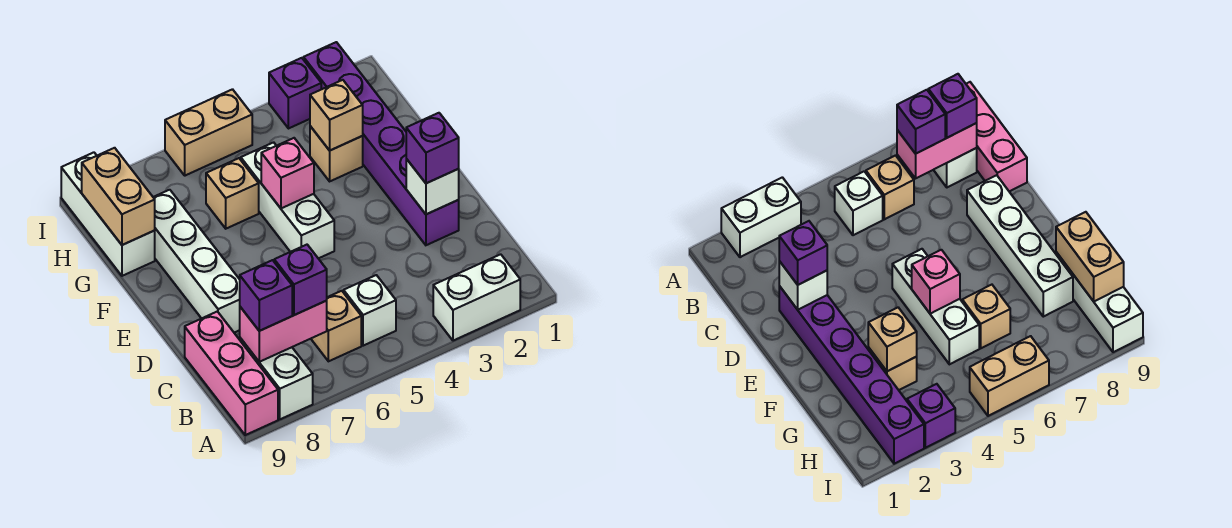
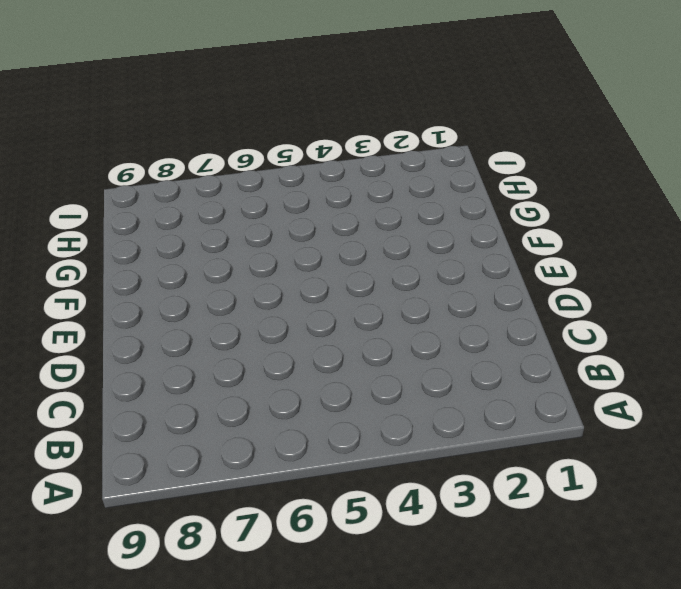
none -> white brick A2:A3 level 1
none -> white brick A8:B8 level 1
none -> pink brick A9:C9 level 1

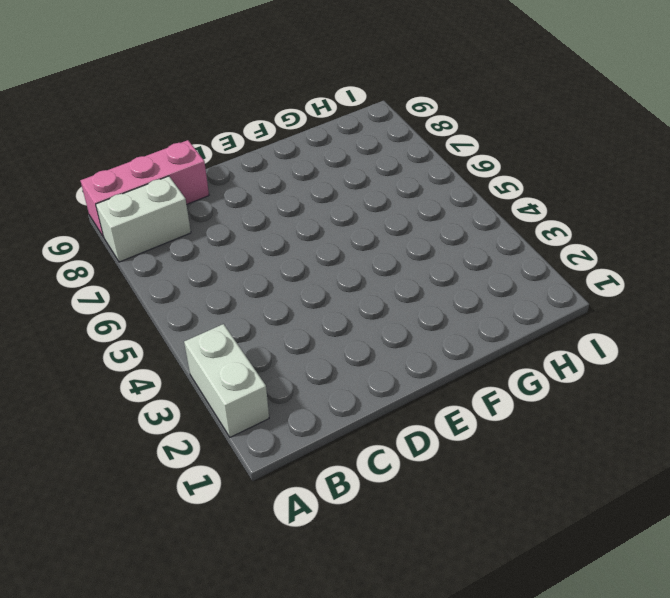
none -> white brick B5 level 1
none -> tan brick B6 level 1
none -> purple brick D2:I2 level 1

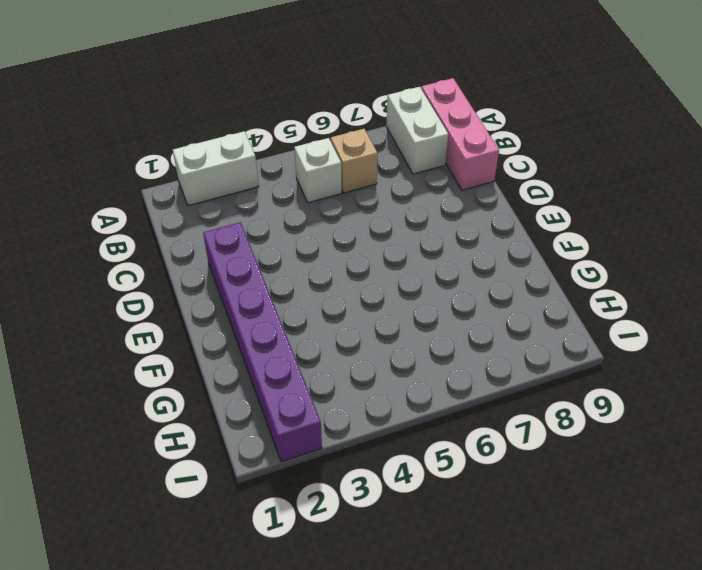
none -> white brick D8:G8 level 1
none -> white brick E5:G5 level 1
none -> tan brick G3 level 1

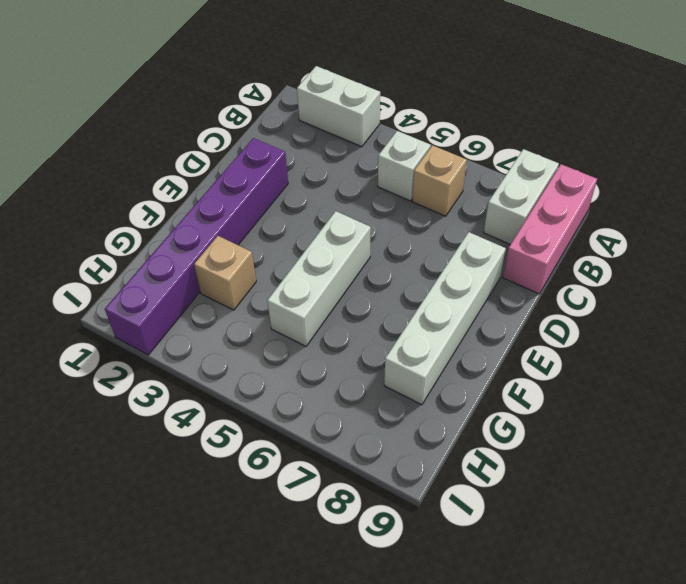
none -> tan brick G6 level 1
none -> white brick G9:I9 level 1
none -> purple brick I3 level 1

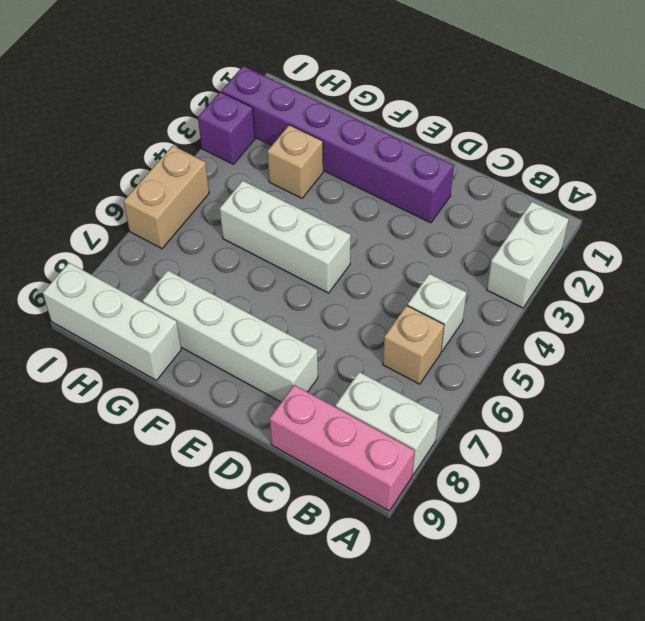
none -> tan brick G6 level 1
none -> pink brick B7:B8 level 2
none -> white brick D2 level 2

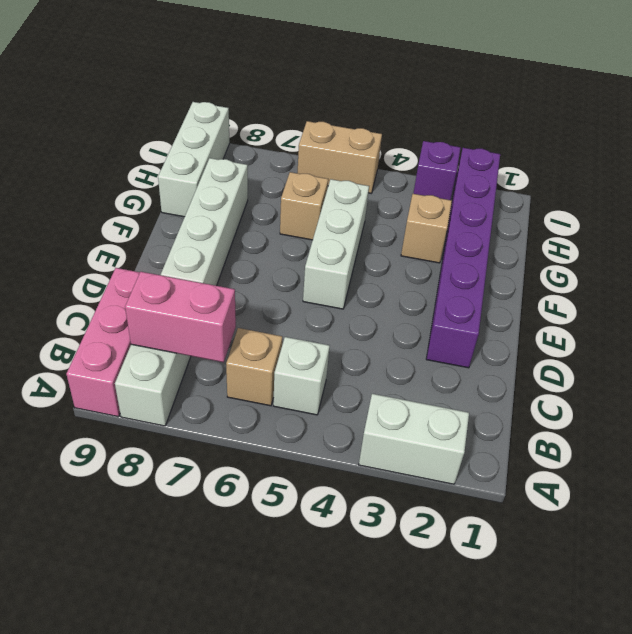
none -> white brick D2 level 2
none -> pink brick F5 level 2
none -> tan brick G3 level 2

